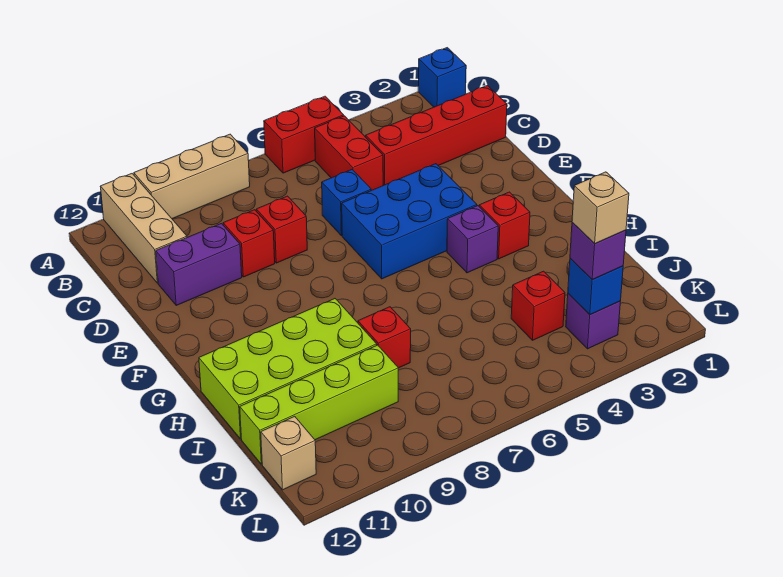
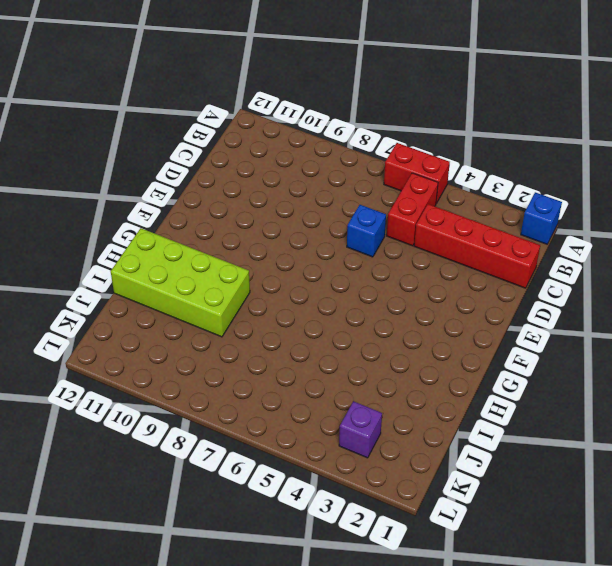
none -> tan brick A8:A10 level 1
none -> tan brick A11:C11 level 1
none -> red brick D8 level 1

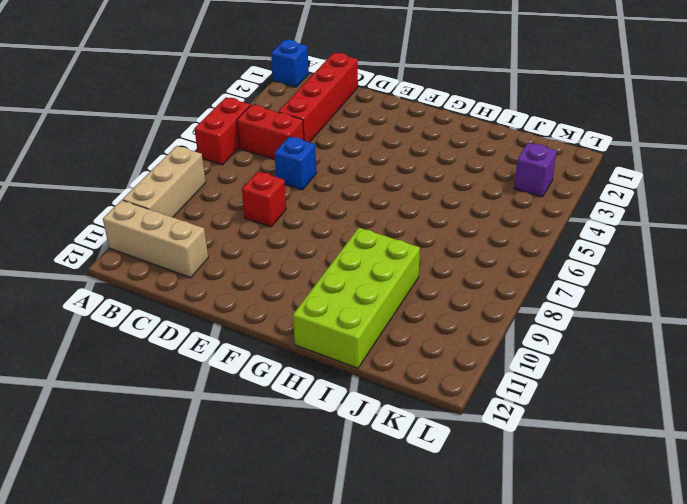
none -> red brick D9 level 1
none -> purple brick D10:D11 level 1
none -> blue brick E4:F6 level 1

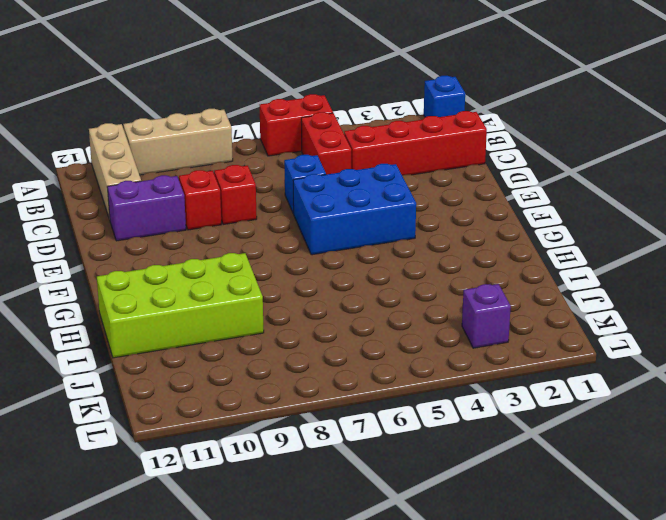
none -> red brick G3 level 1
none -> purple brick G4 level 1
none -> red brick I8 level 1

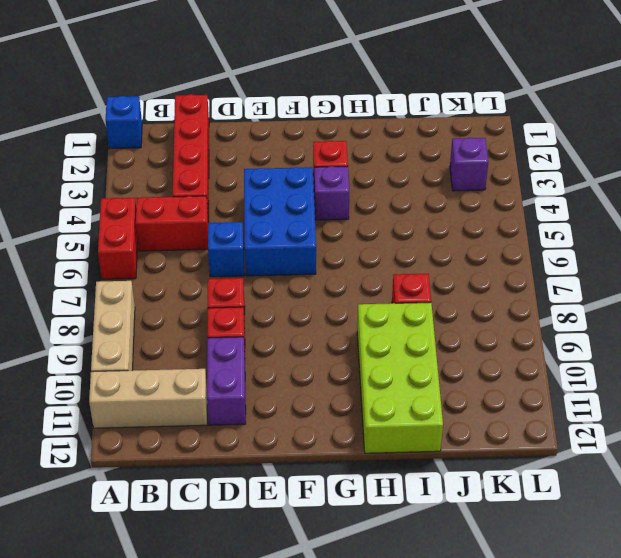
none -> red brick J4 level 1
none -> lime brick J9:J12 level 1
none -> tan brick K12 level 1

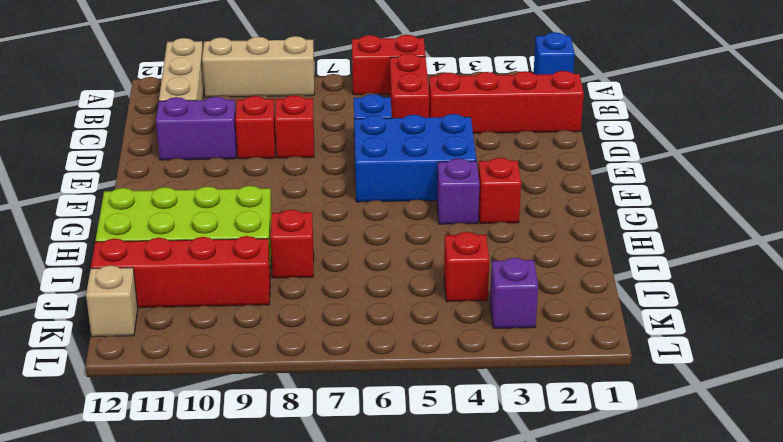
red brick J9:J12 level 1 -> lime brick J9:J12 level 1
none -> blue brick K3 level 2
none -> purple brick K3 level 3
none -> tan brick K3 level 4

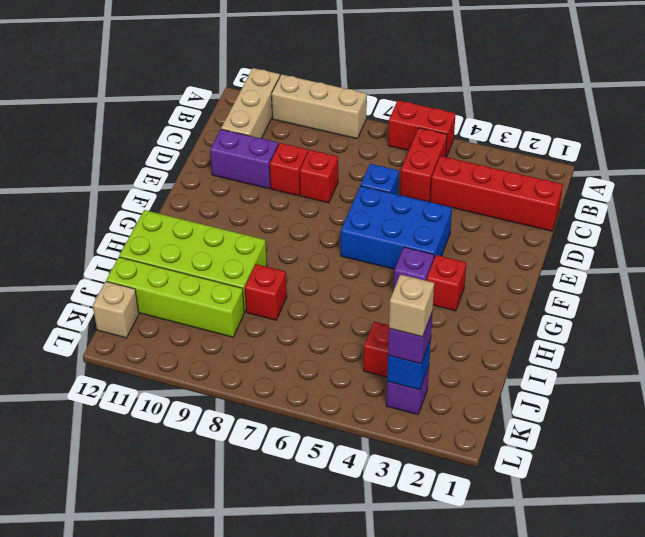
none -> blue brick A1 level 1

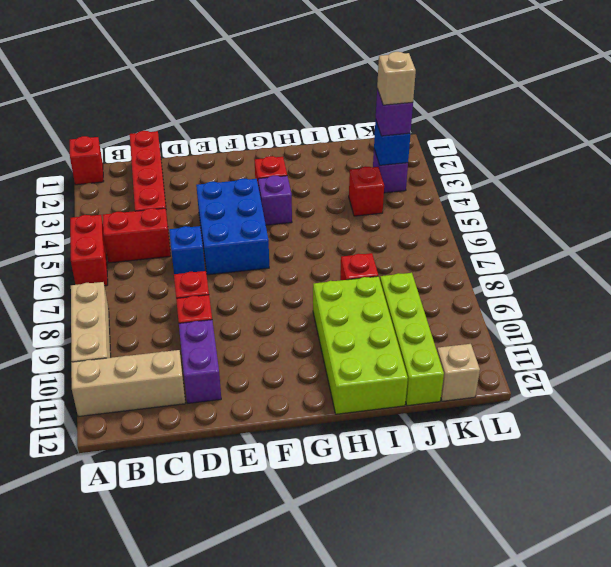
red brick A1 level 1 -> blue brick A1 level 1

